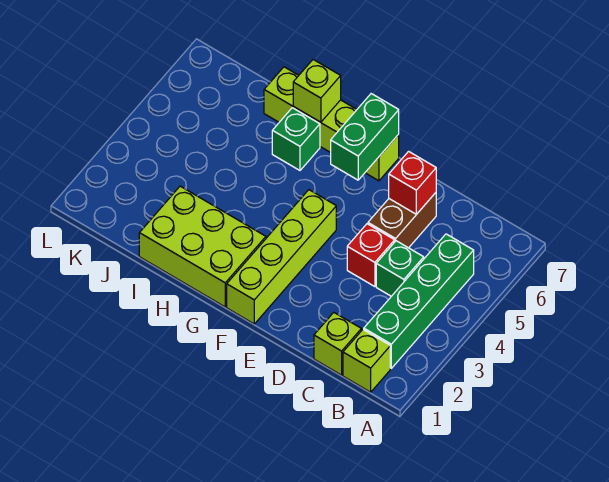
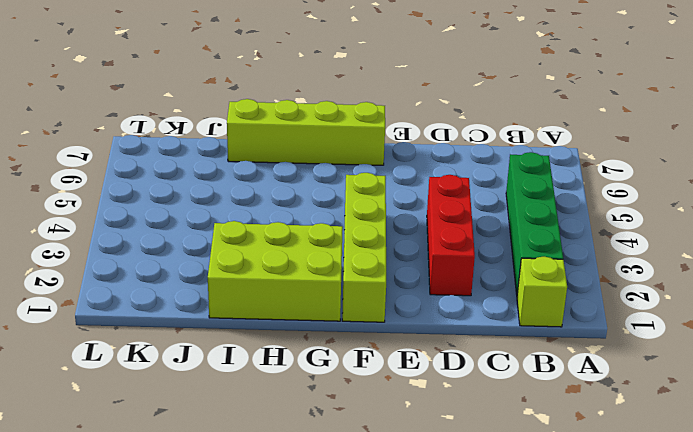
red brick D2:D4 level 1 -> red brick D4 level 1
none -> lime brick C1 level 1
none -> green brick C4 level 1
none -> brown brick D5:D6 level 1

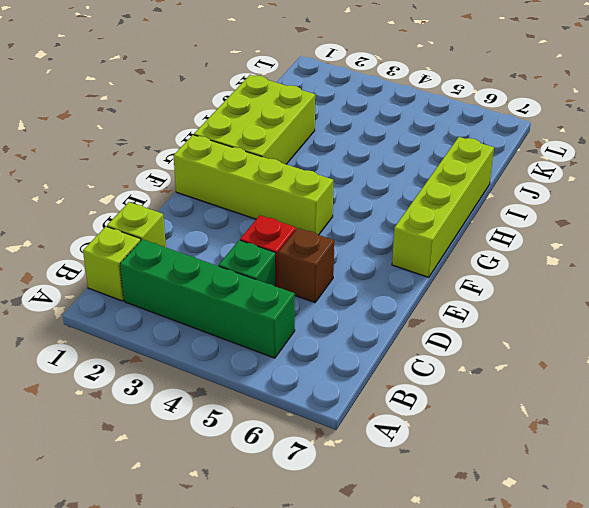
brown brick D5 level 1 -> brown brick D5:D6 level 1
none -> green brick H6 level 1
none -> red brick D6 level 2
none -> green brick F6:F7 level 2

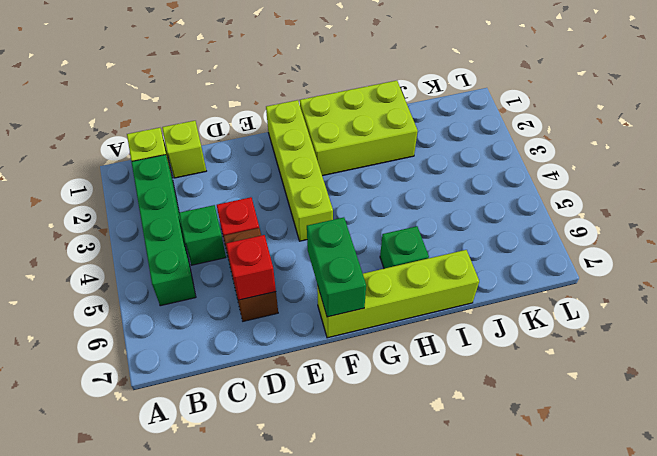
none -> lime brick H7 level 2

